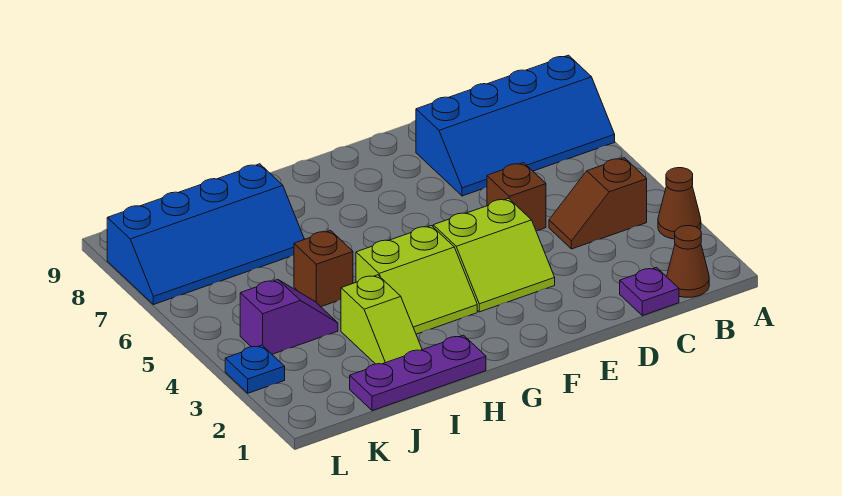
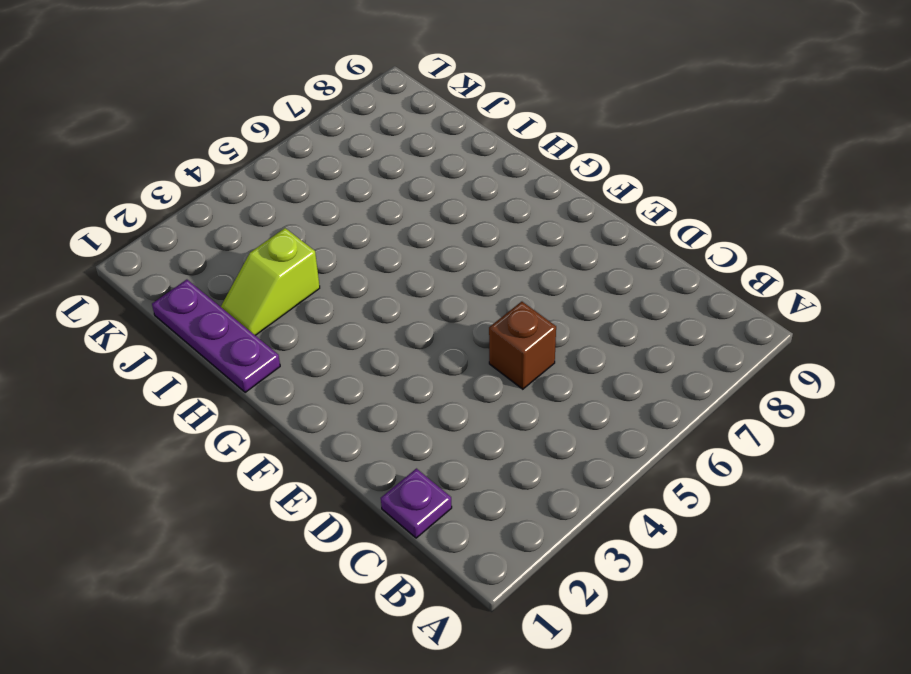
none -> brown cone A3 level 1
none -> blue slope A7:D8 level 1 top 8
none -> brown cone B1 level 1

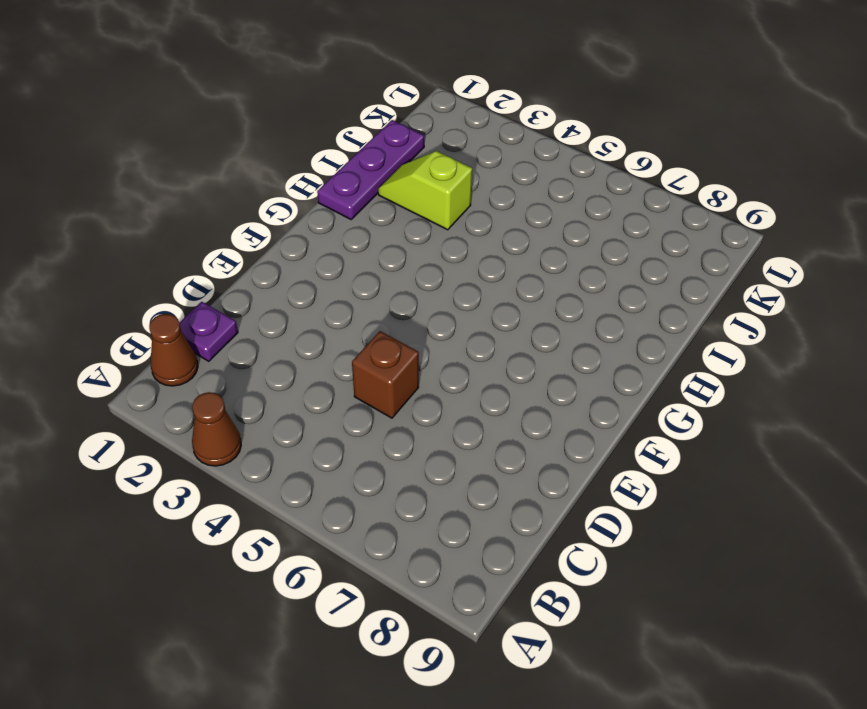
none -> blue slope A7:D8 level 1 top 8
none -> brown slope B4:C4 level 1 top B
none -> lime slope E3:F4 level 1 top 4

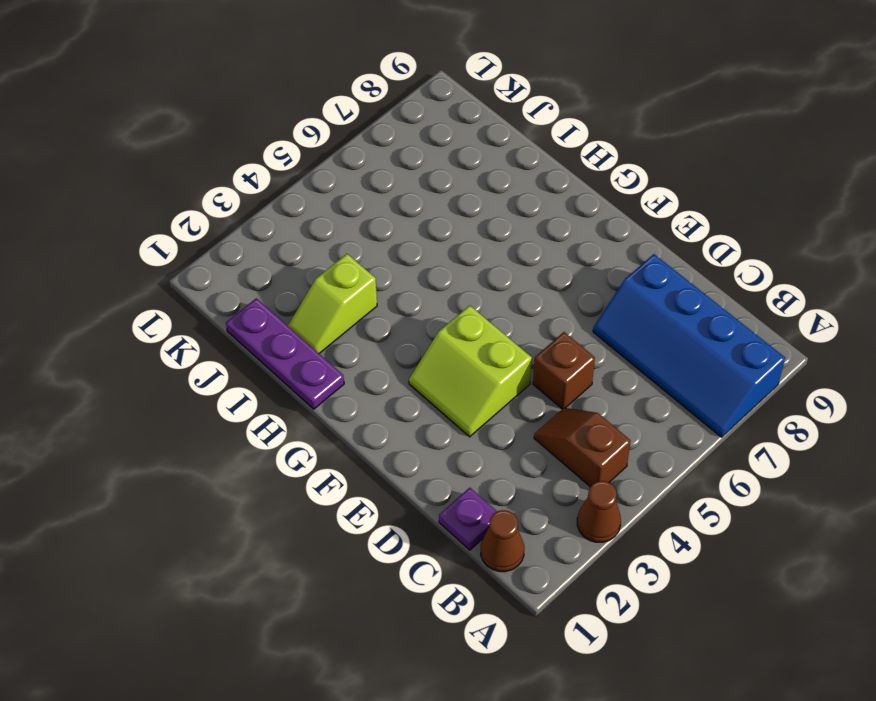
none -> lime slope G3:H4 level 1 top 4
none -> brown brick I5 level 1
none -> blue slope I7:L8 level 1 top 8

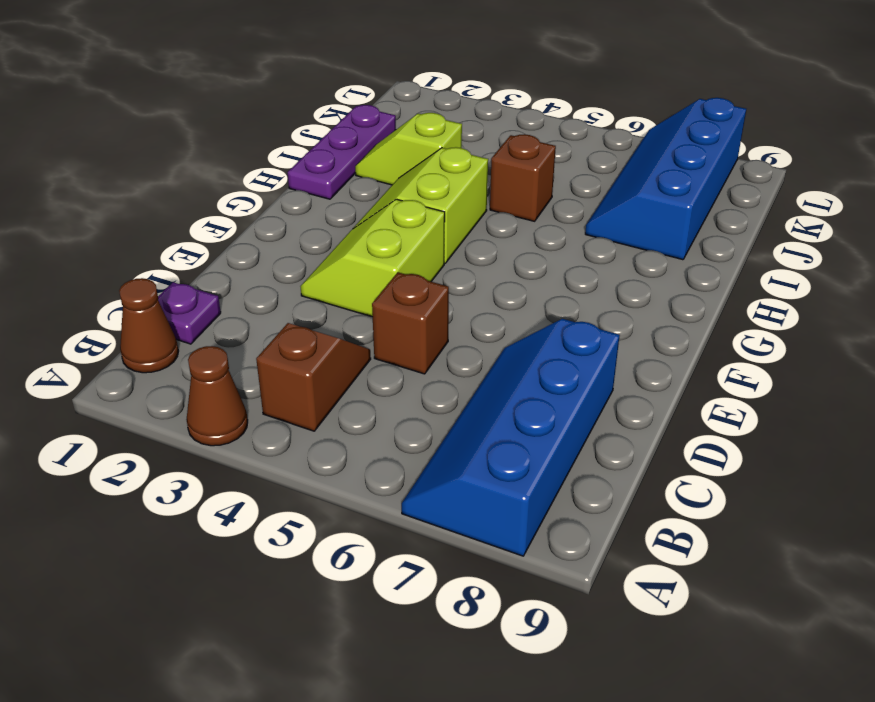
none -> purple slope J4:K4 level 1 top K
none -> blue plate L3 level 1

